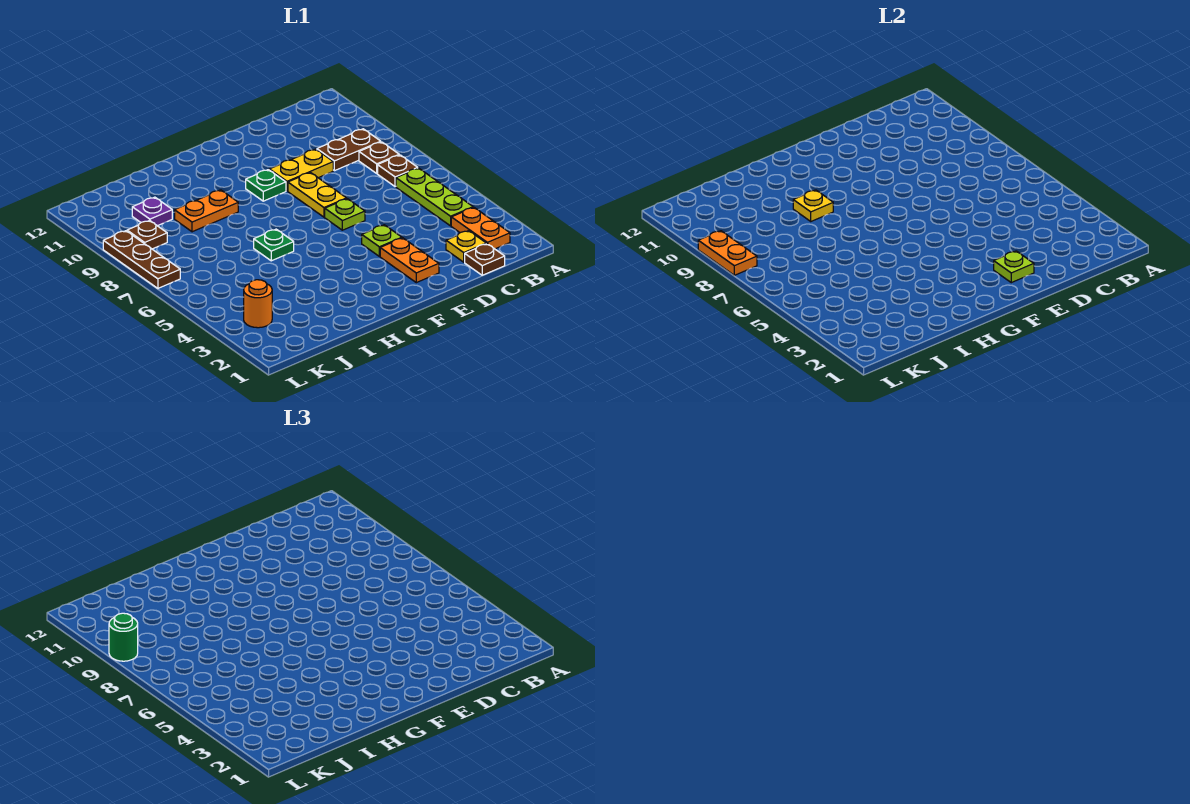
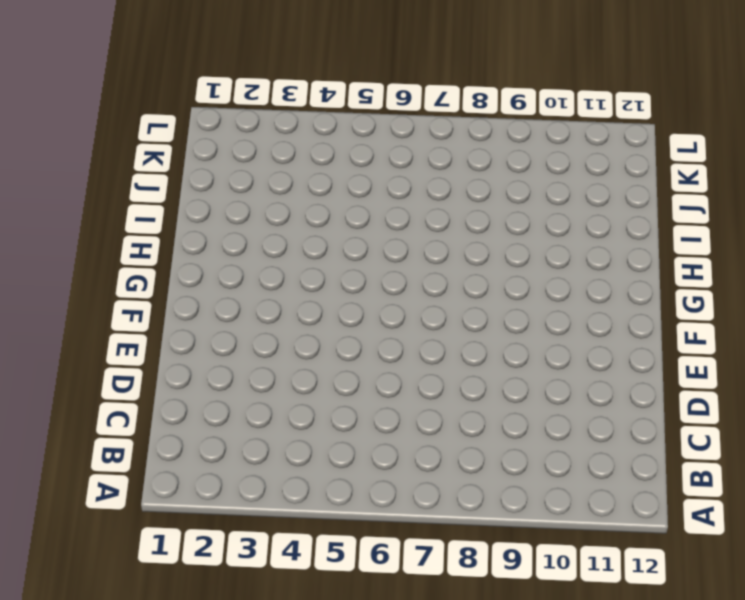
none -> orange plate B2:B3 level 1
none -> lime plate B4:B6 level 1
none -> brown plate B7 level 1

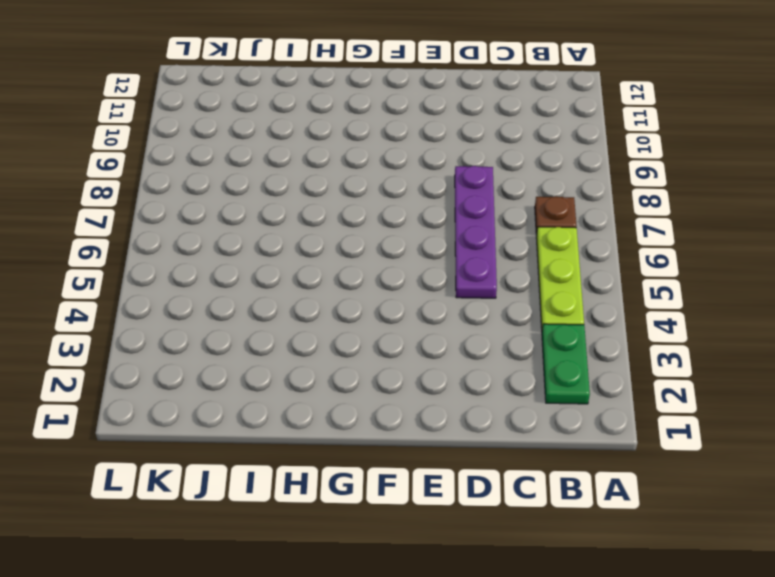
green plate B2:B3 level 1 -> orange plate B2:B3 level 1
purple plate D5:D8 level 1 -> none
none -> brown plate B8 level 1
none -> brown plate B9:C9 level 1
none -> brown plate C1 level 1

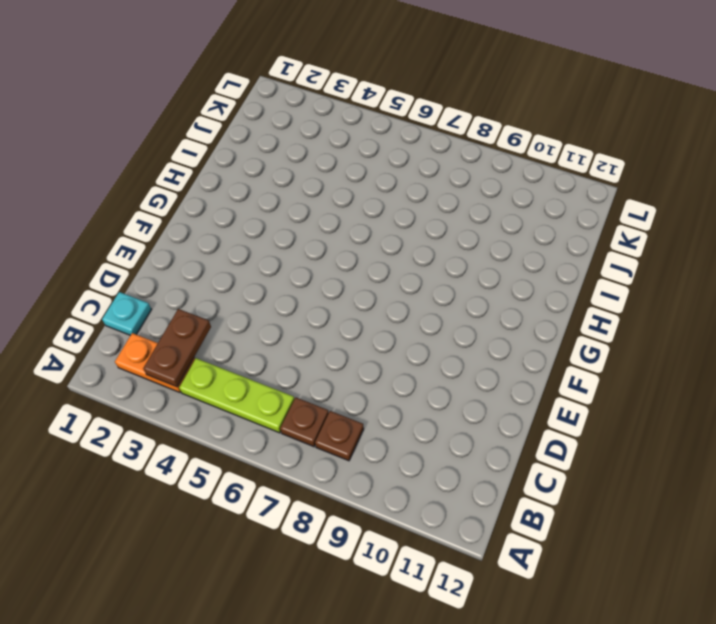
brown plate B3:C3 level 2 -> brown plate B9:C9 level 1
cyan plate C1 level 1 -> brown plate C1 level 1
none -> yellow plate C2 level 1
none -> yellow plate D9:E9 level 1
none -> orange plate E2:E3 level 1

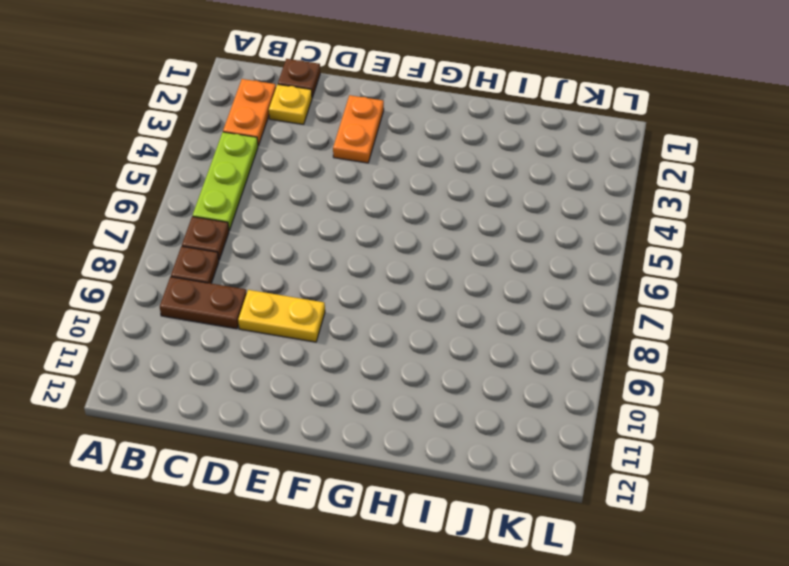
none -> lime plate E4 level 1
none -> lime plate E6 level 1
none -> yellow plate E7:E8 level 1

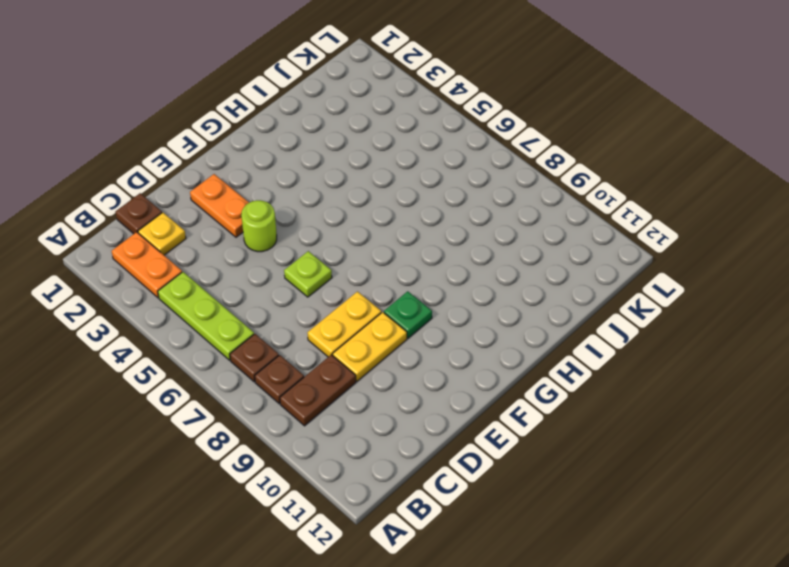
yellow plate D8:E8 level 1 -> yellow plate E7:E8 level 1
lime round brick E4 level 1 -> lime plate E4 level 1
none -> green plate H6 level 1
none -> orange plate H9:I9 level 1
none -> purple plate J10 level 1

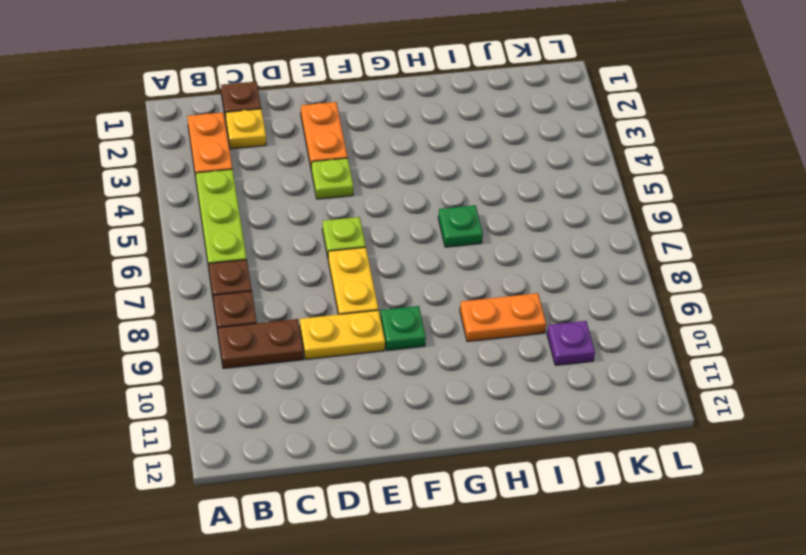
none -> orange round brick K3 level 1
none -> brown plate K9 level 1
none -> brown plate L7:L9 level 1

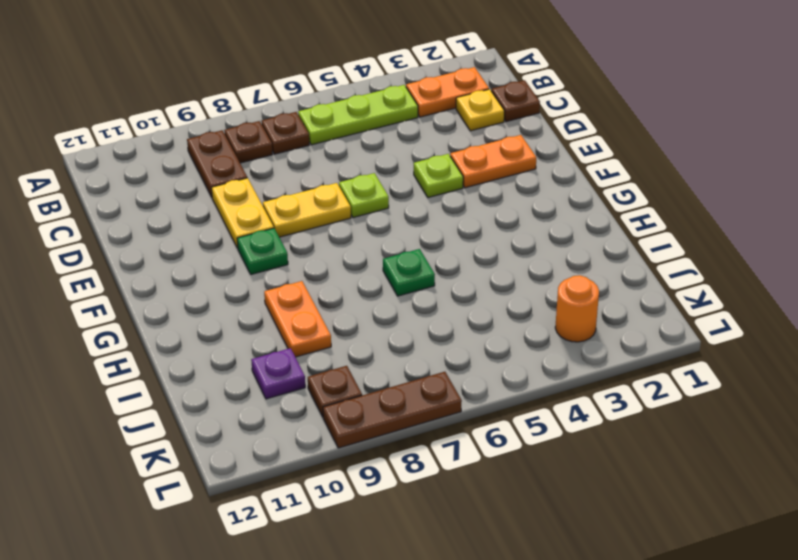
none -> lime plate E2 level 2
none -> yellow plate H9 level 2
none -> orange plate L8:L9 level 2

